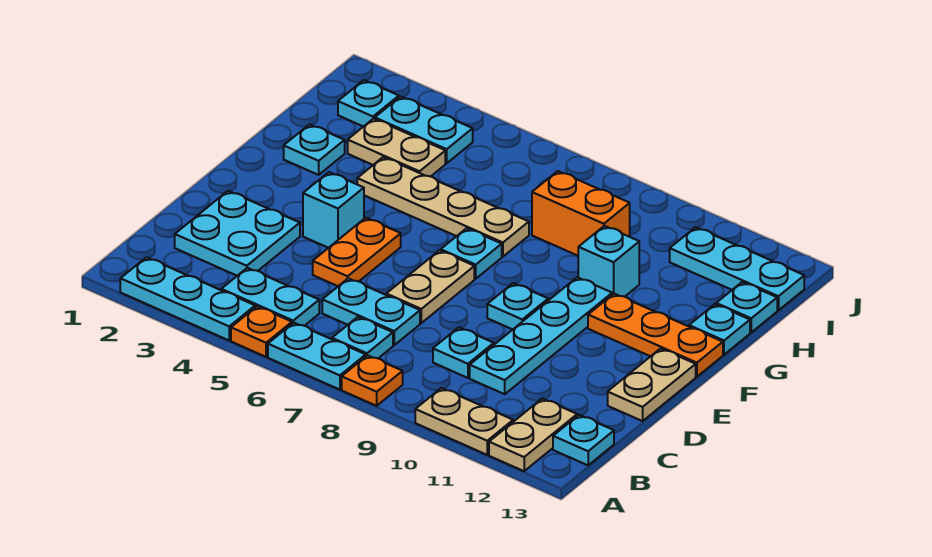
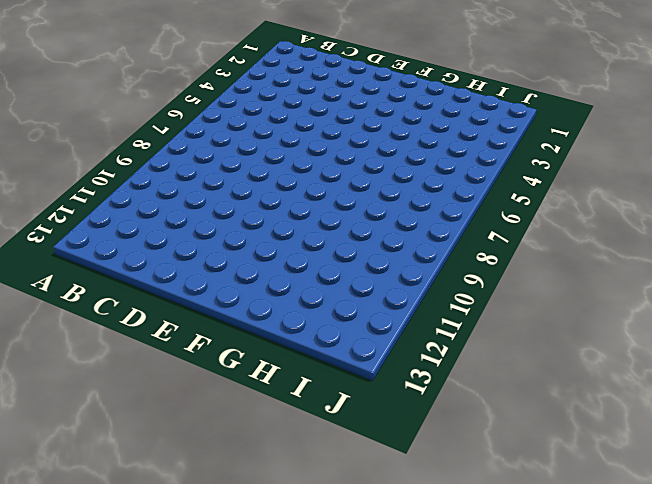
none -> cyan plate A2:A4 level 1
none -> orange plate A5 level 1
none -> cyan plate A6:A7 level 1
none -> orange plate A8 level 1

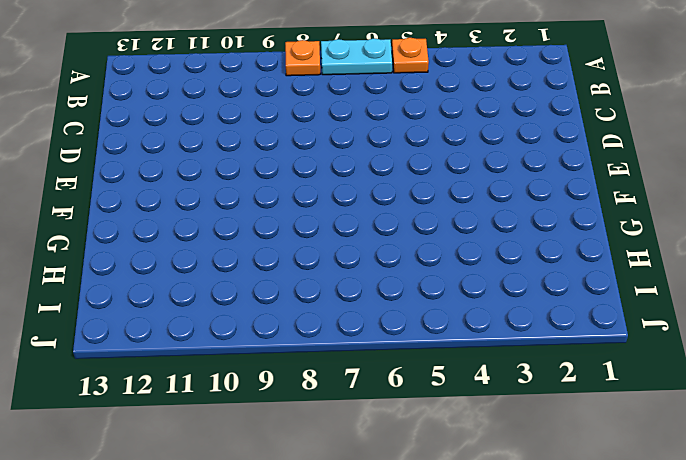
none -> cyan plate A2:A4 level 1
none -> tan plate A10:A11 level 1
none -> tan plate A12:B12 level 1
none -> cyan plate B4:B5 level 1

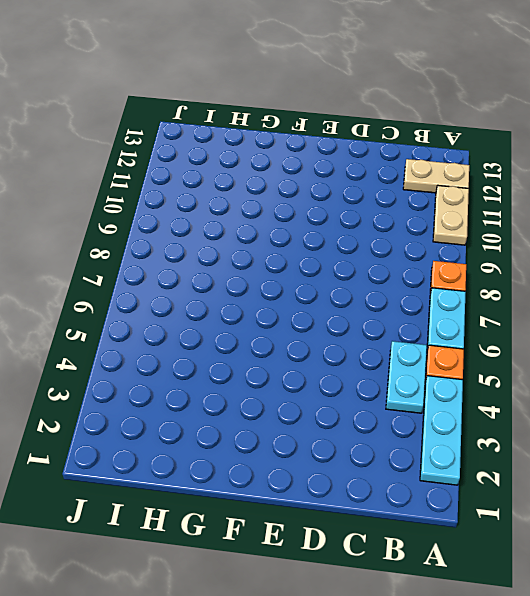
none -> cyan plate B7 level 1
none -> cyan plate B13 level 1
none -> cyan plate C2:D3 level 1
none -> cyan plate C6:C7 level 1

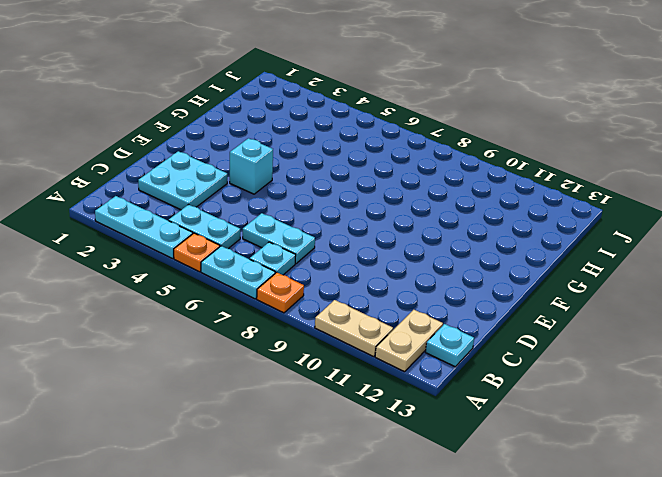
none -> cyan plate C9 level 1
none -> cyan plate C10:F10 level 1
none -> orange plate D5:E5 level 1
none -> tan plate D7:E7 level 1

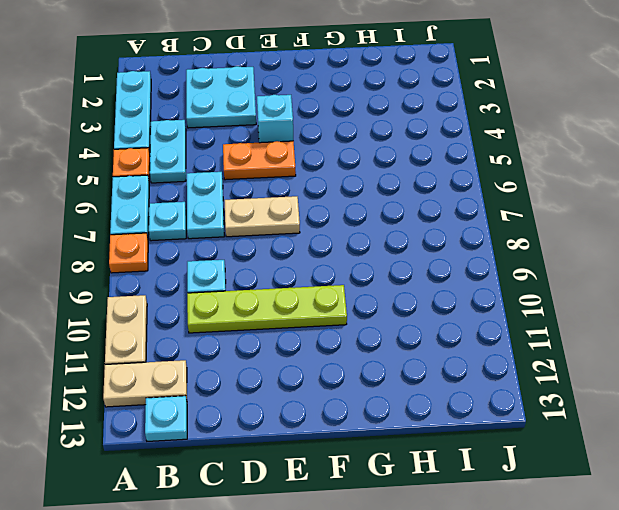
lime plate C10:F10 level 1 -> cyan plate C10:F10 level 1
none -> tan plate D13:E13 level 1
none -> cyan plate E9 level 1
none -> cyan plate F7 level 1
none -> orange plate F11:F13 level 1

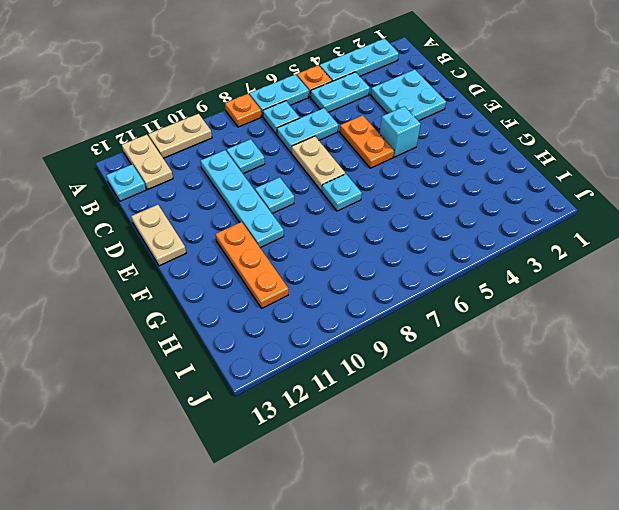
orange plate F11:H11 level 1 -> orange plate F11:F13 level 1
none -> cyan plate G2 level 1
none -> tan plate G4:G7 level 1
none -> cyan brick G10 level 1
none -> cyan plate G13 level 1

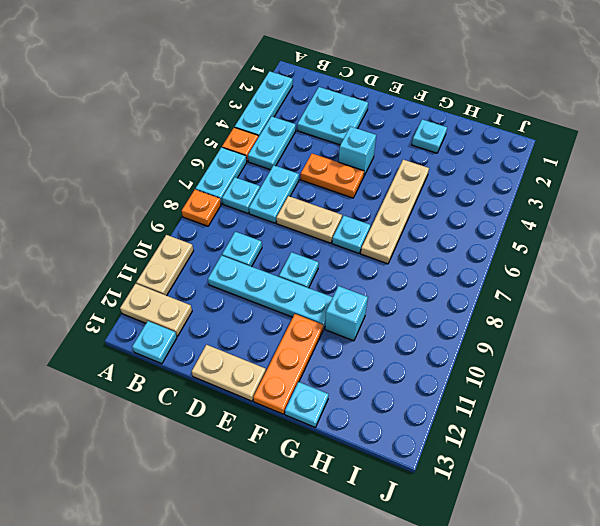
none -> tan plate H3:H4 level 1
none -> orange brick H8:H9 level 1
none -> cyan plate H13 level 1
none -> cyan plate I2 level 1

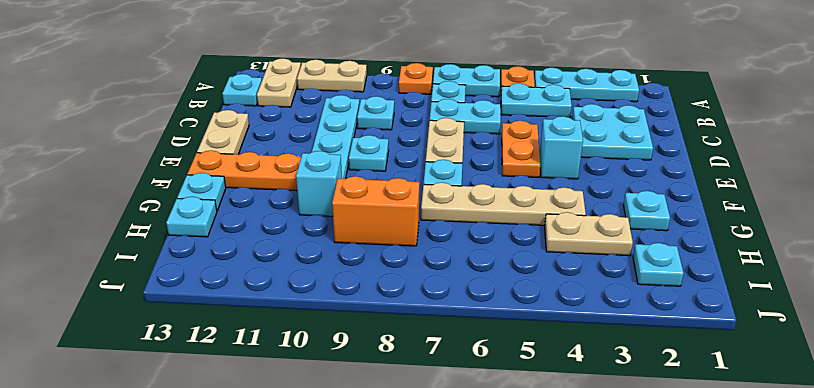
none -> cyan plate I3:I4 level 1
none -> cyan plate I11:I13 level 1

